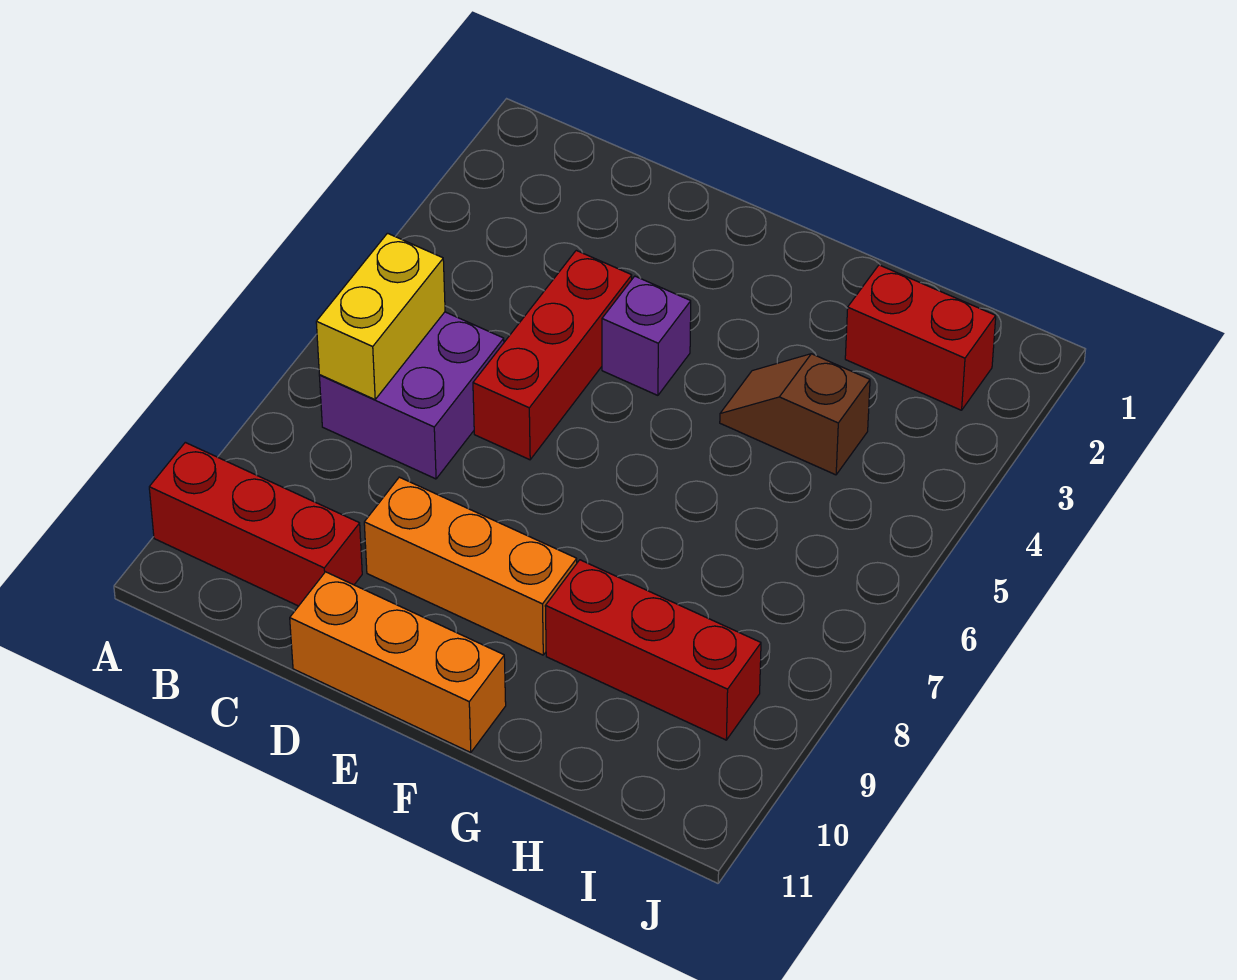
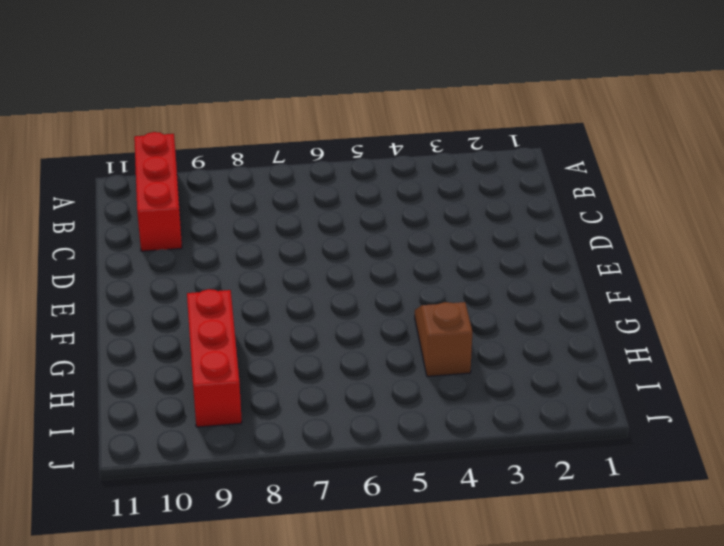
none -> purple brick B6:C7 level 1
none -> red brick D4:D6 level 1

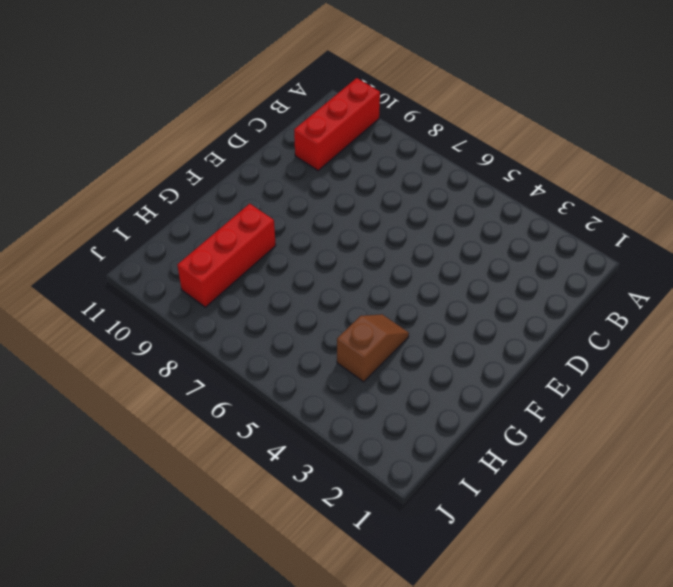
none -> purple brick B6:C7 level 1
none -> red brick D4:D6 level 1

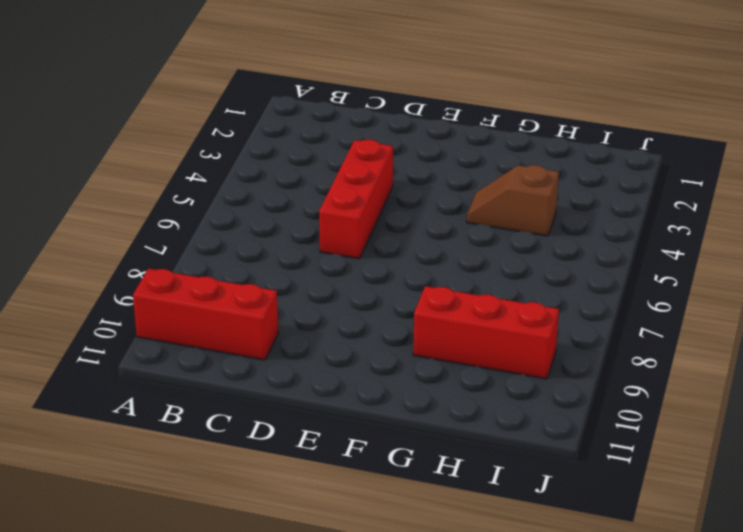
none -> purple brick B6:C7 level 1
none -> orange brick D9:F9 level 1

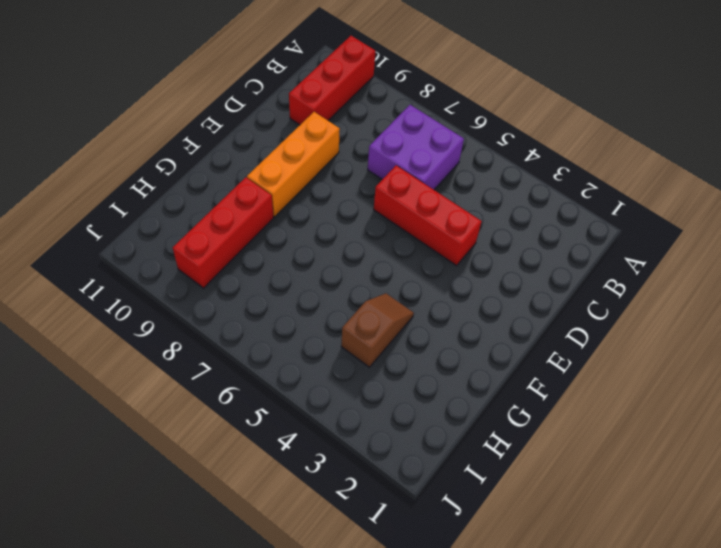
none -> orange brick D11:F11 level 1
none -> purple brick E4 level 1

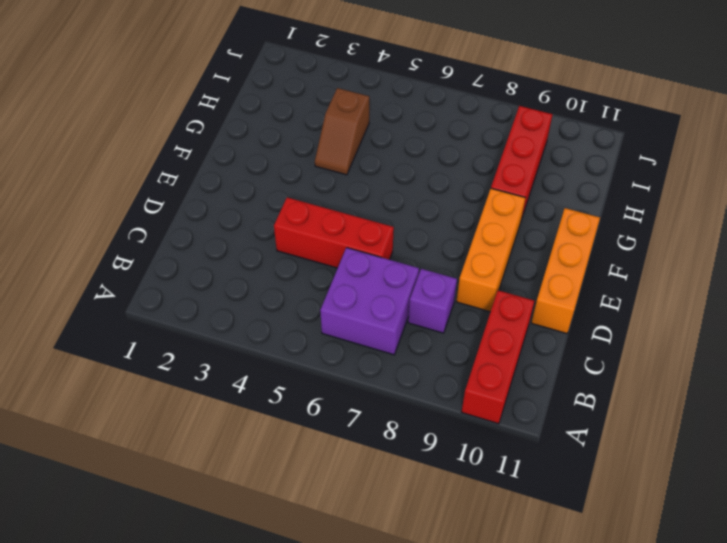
purple brick C8 level 1 -> purple brick E4 level 1
none -> red brick H2:I2 level 1
none -> yellow brick B6:B7 level 2

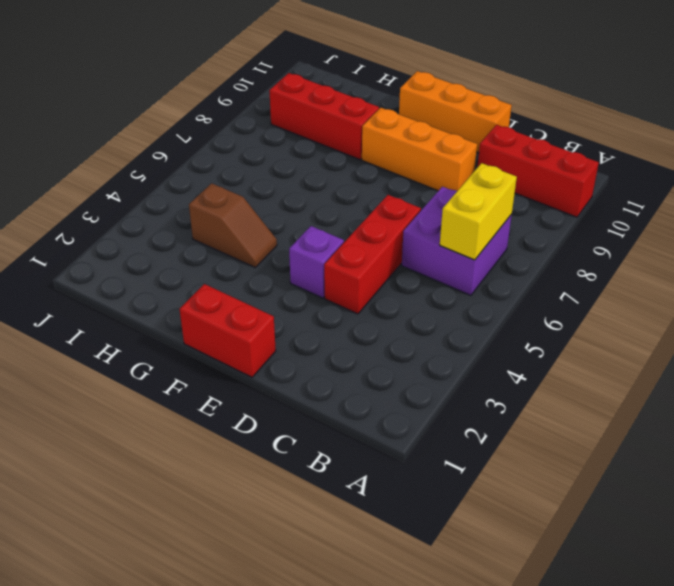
red brick E1:F1 level 1 -> red brick H2:I2 level 1

